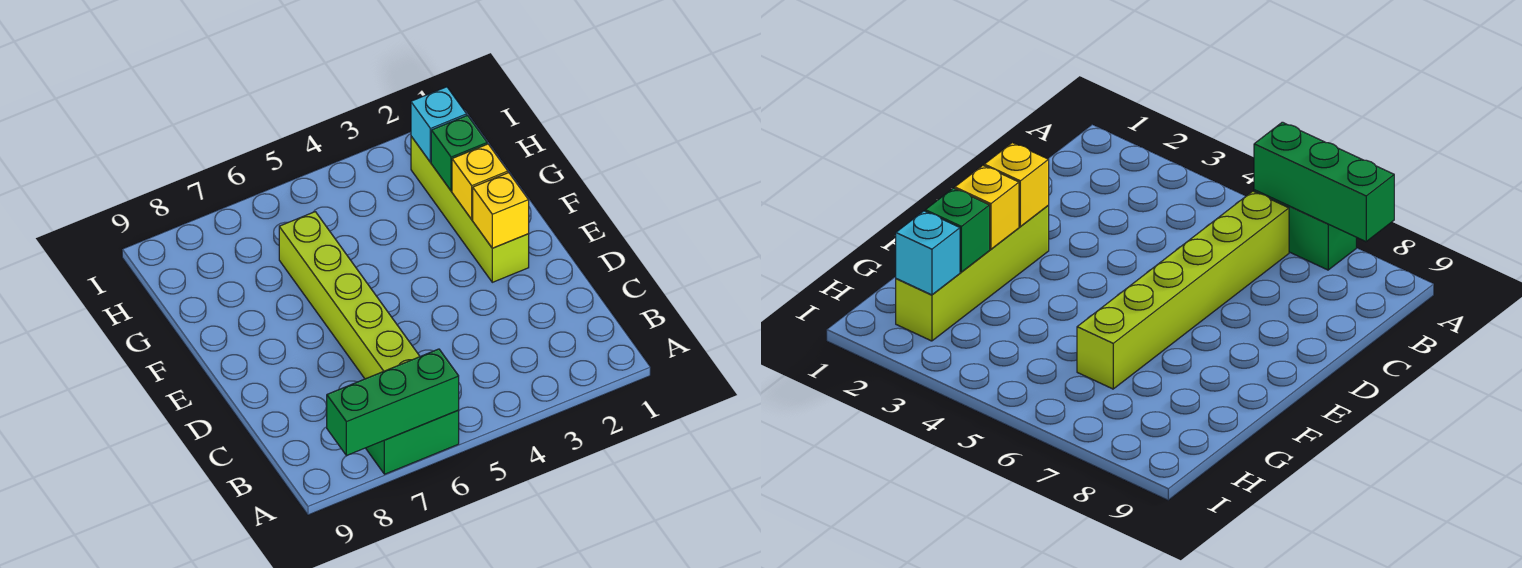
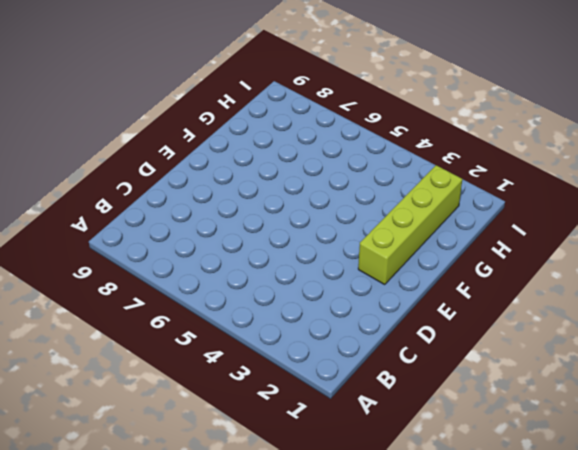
none -> green brick A6:A7 level 1
none -> lime brick B6:G6 level 1

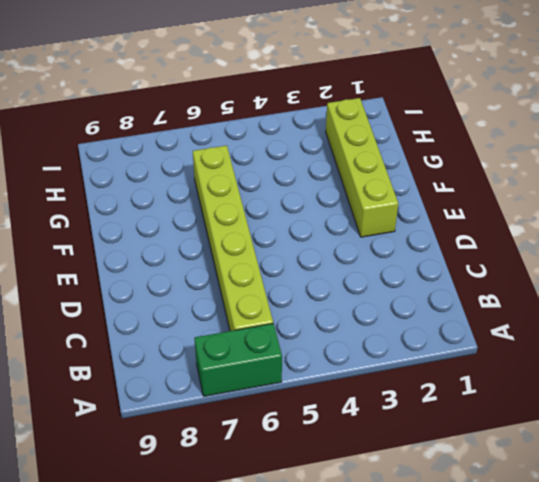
none -> green brick A6:A8 level 2
none -> yellow brick E2 level 2

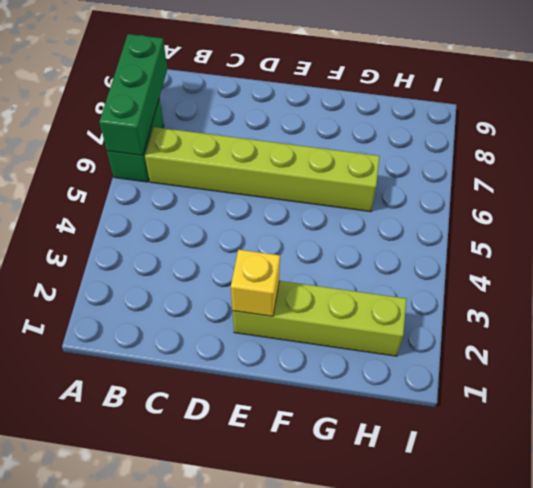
none -> yellow brick F2 level 2
none -> green brick G2 level 2

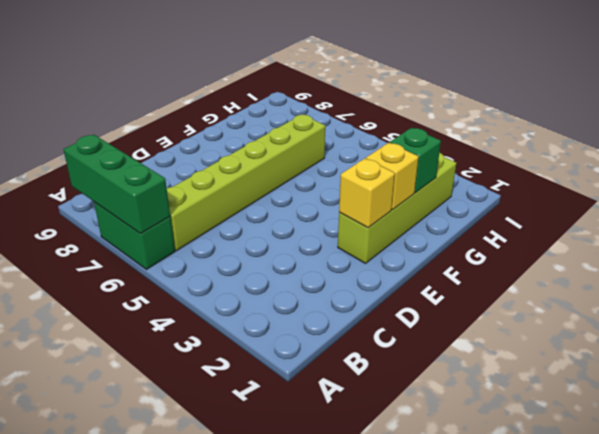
none -> cyan brick H2 level 2

